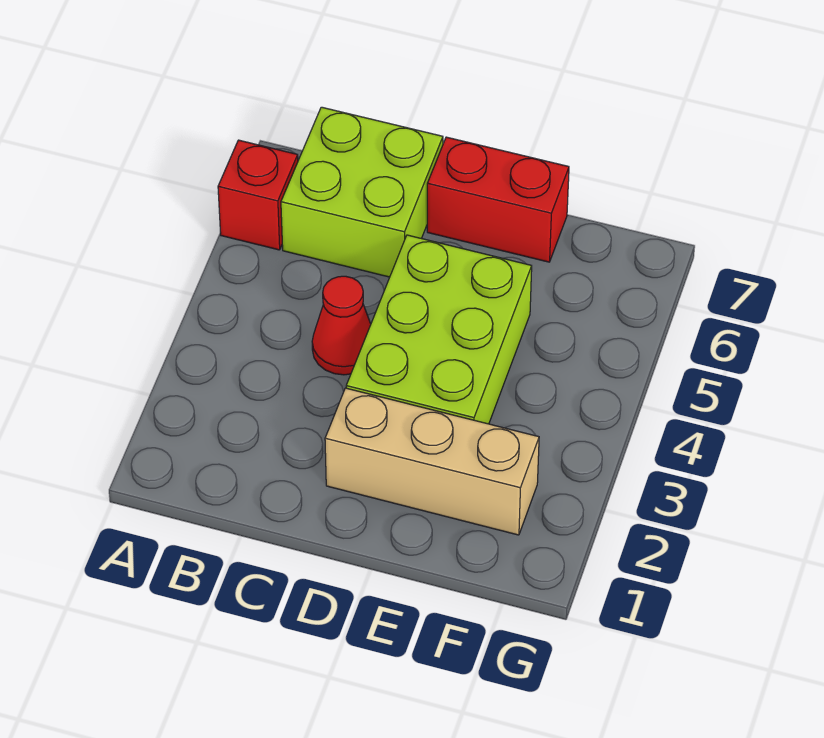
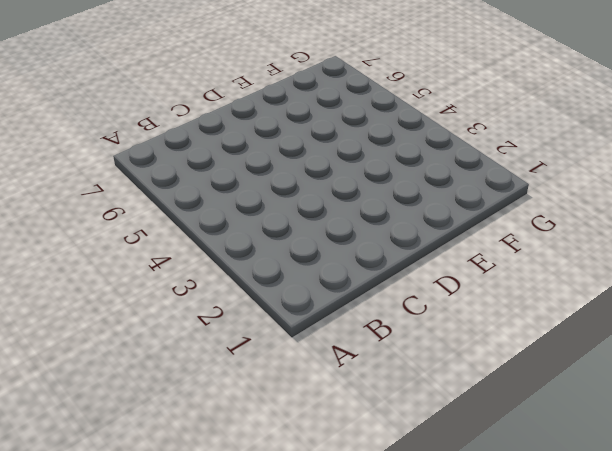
none -> red brick A6 level 1
none -> lime brick B6:C7 level 1

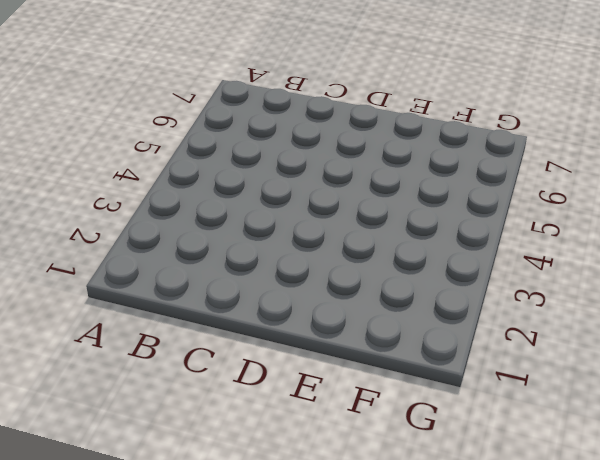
none -> red brick A6 level 1
none -> lime brick B6:C7 level 1

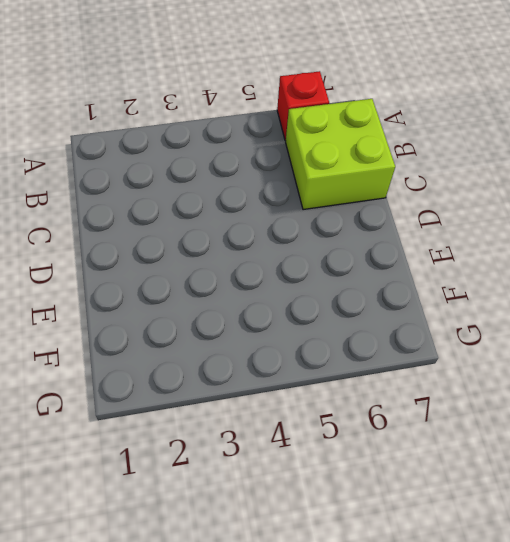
none -> red cone C4 level 1
none -> tan brick D2:F2 level 1

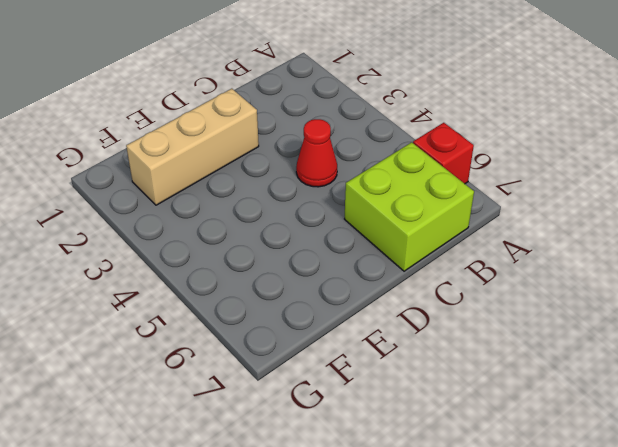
none -> lime brick D3:E5 level 1
none -> red brick D7:E7 level 1

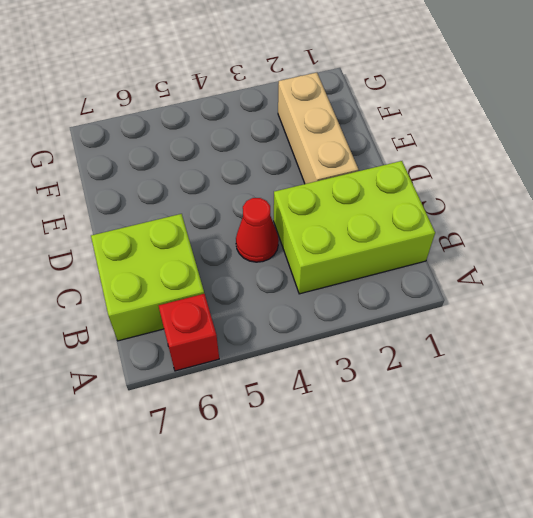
lime brick B1:C3 level 1 -> lime brick D3:E5 level 1
none -> red brick D7:E7 level 1

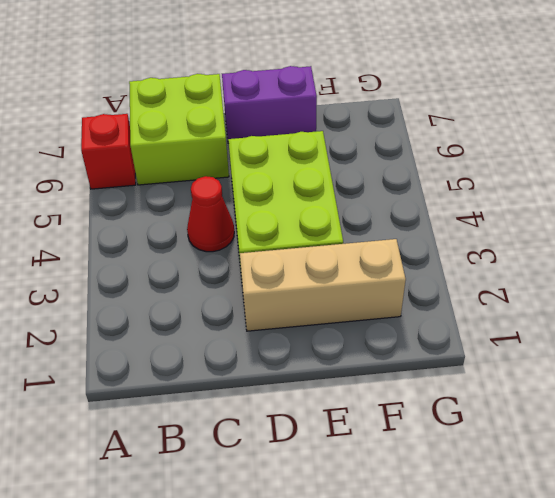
purple brick D7:E7 level 1 -> red brick D7:E7 level 1

